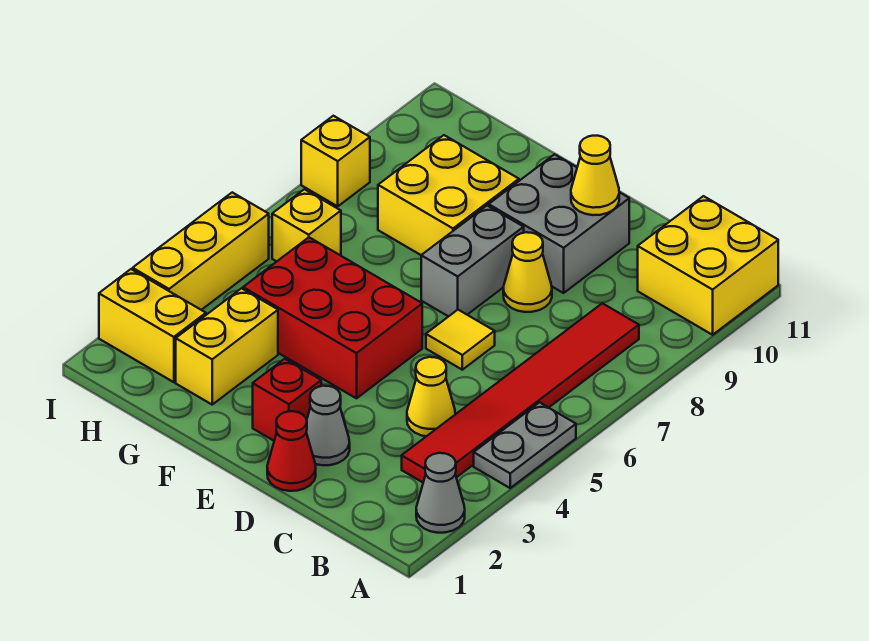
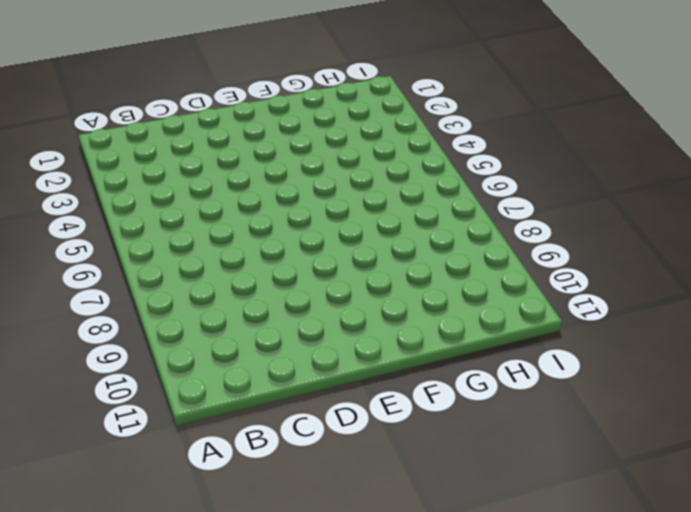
none -> grey cone A2 level 1
none -> grey plate A4:A5 level 1
none -> yellow brick A10:B11 level 1

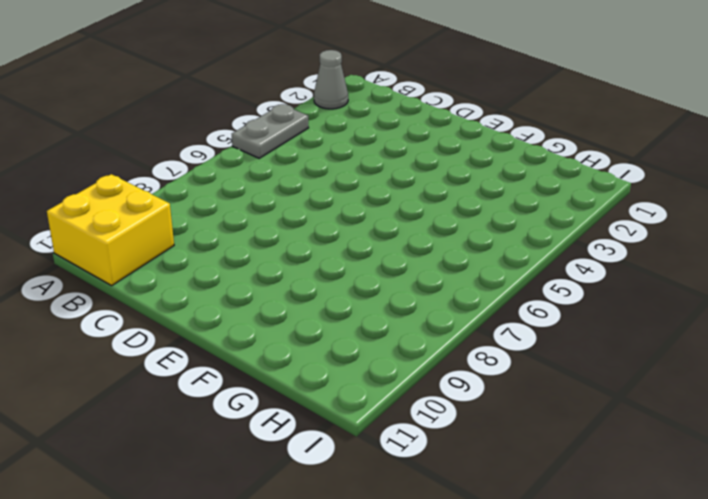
none -> red tile B3:B8 level 1
none -> yellow cone C4 level 1
none -> red cone D1 level 1

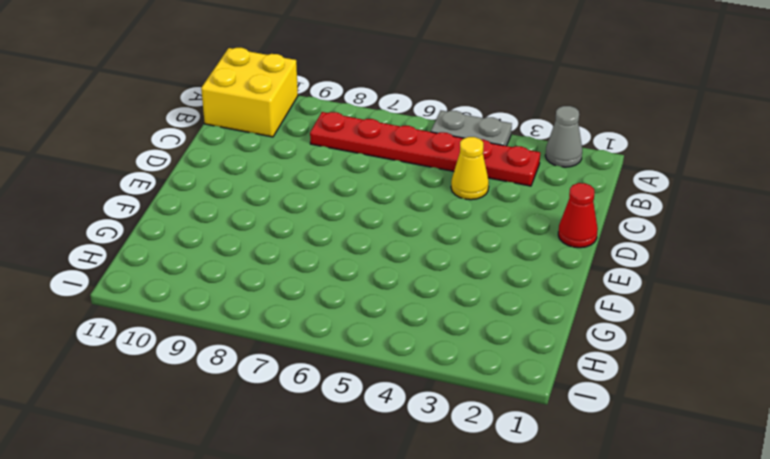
red plate B3:B8 level 1 -> red tile B3:B8 level 1
none -> grey cone D2 level 1
none -> yellow tile D6 level 1
none -> yellow cone D8 level 1

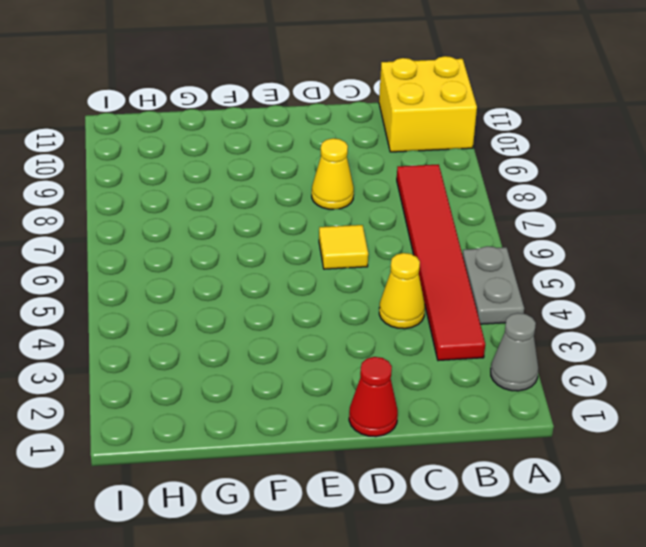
none -> grey cone D2 level 1
none -> grey brick D9:E10 level 1
none -> red brick E2 level 1

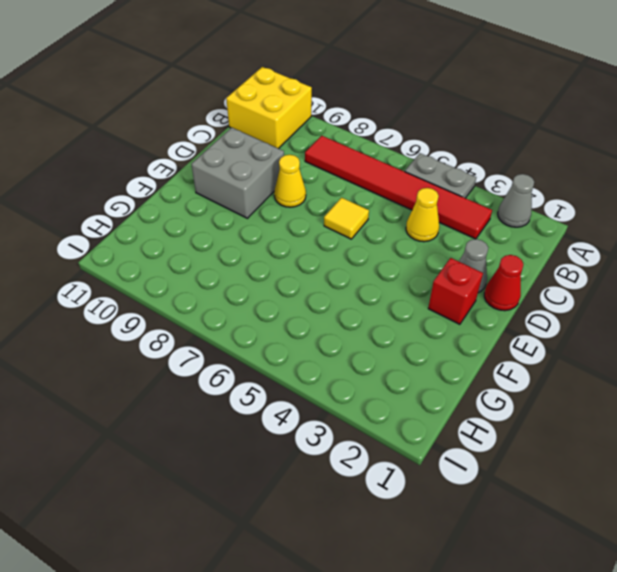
none -> red brick E4:G5 level 1
none -> grey brick E7:E8 level 1
none -> yellow brick F8:G9 level 1

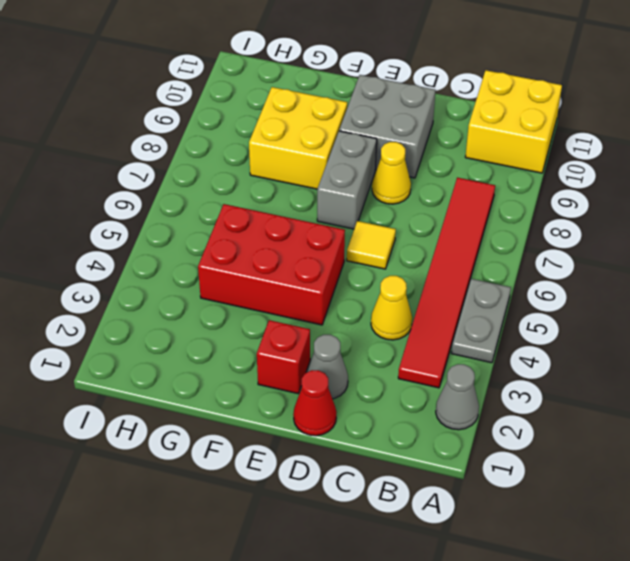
none -> yellow brick G2:G3 level 1
none -> yellow brick H2:I2 level 1
none -> yellow brick H6 level 1

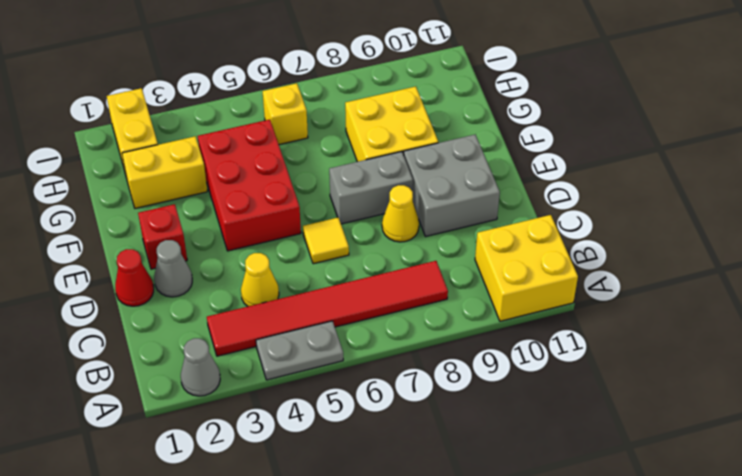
none -> yellow brick I3:I5 level 1
none -> yellow brick I8 level 1
none -> yellow cone D10 level 2

